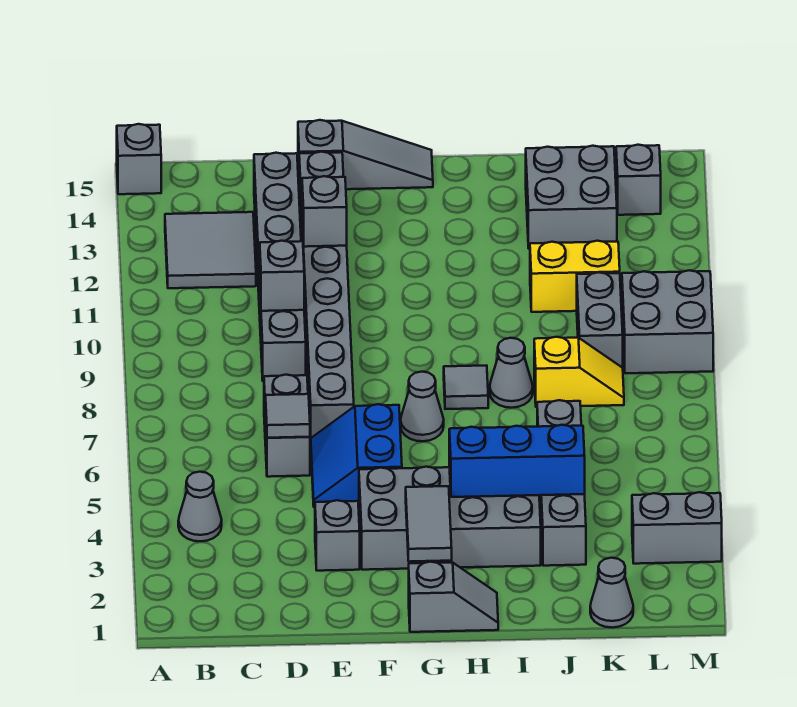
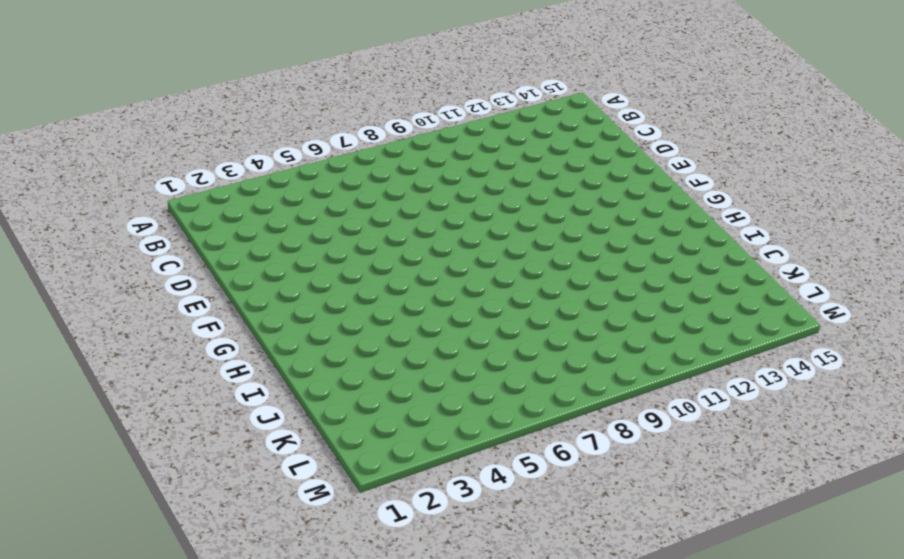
none -> grey brick A15 level 1
none -> grey cone B4 level 1
none -> grey tile B12:C13 level 1

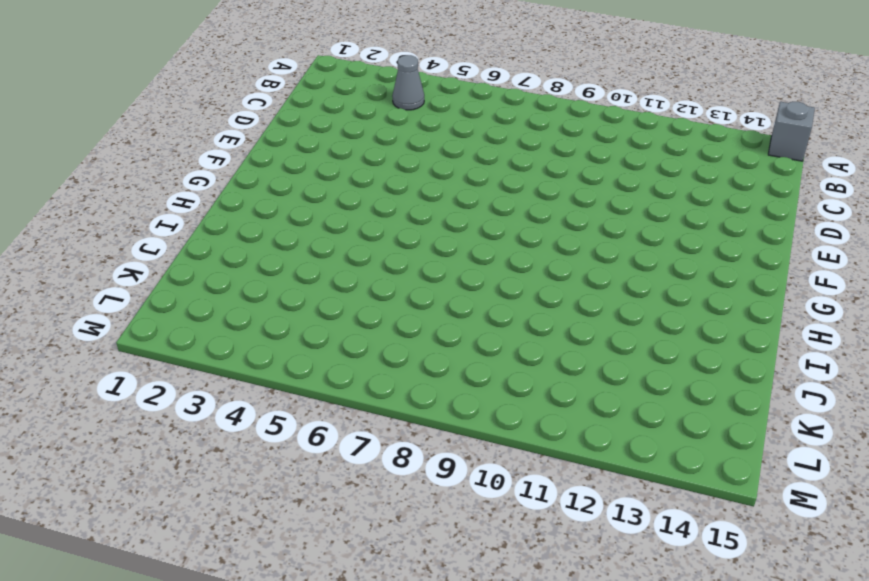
none -> grey tile B12:C13 level 1
none -> grey brick D6:D7 level 1
none -> grey brick D9:D14 level 1

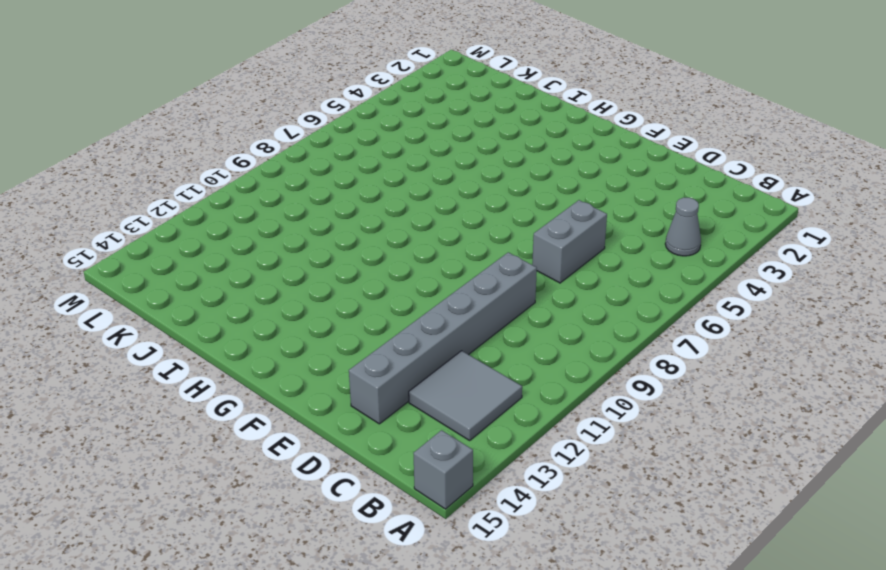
none -> grey brick E3 level 1
none -> blue slope E5:F6 level 1 top F
none -> grey brick E7:E14 level 1

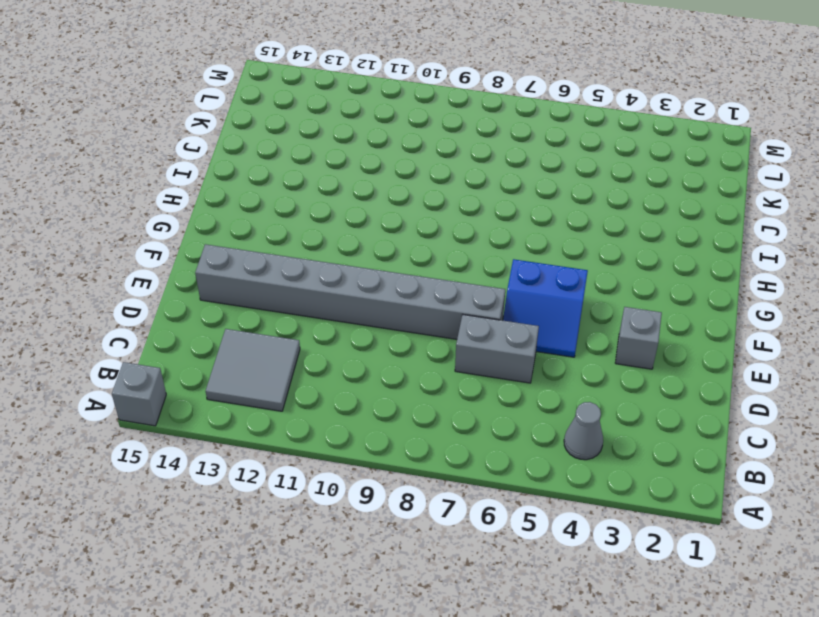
none -> grey brick D9:D14 level 1
none -> grey slope E15:G15 level 1 top E
none -> grey brick F3:I4 level 1

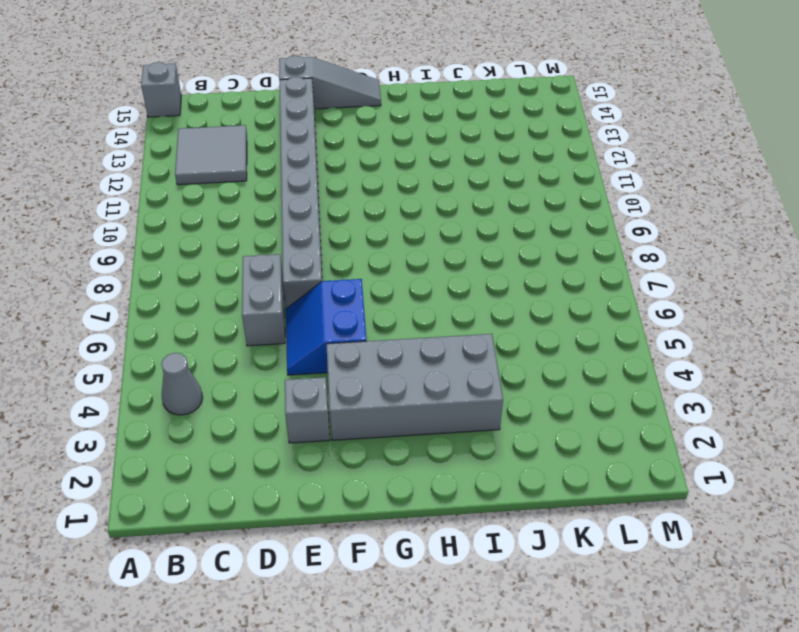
none -> grey brick D9:D14 level 1
none -> grey slope G1:H1 level 1 top G
none -> grey cone G7 level 1

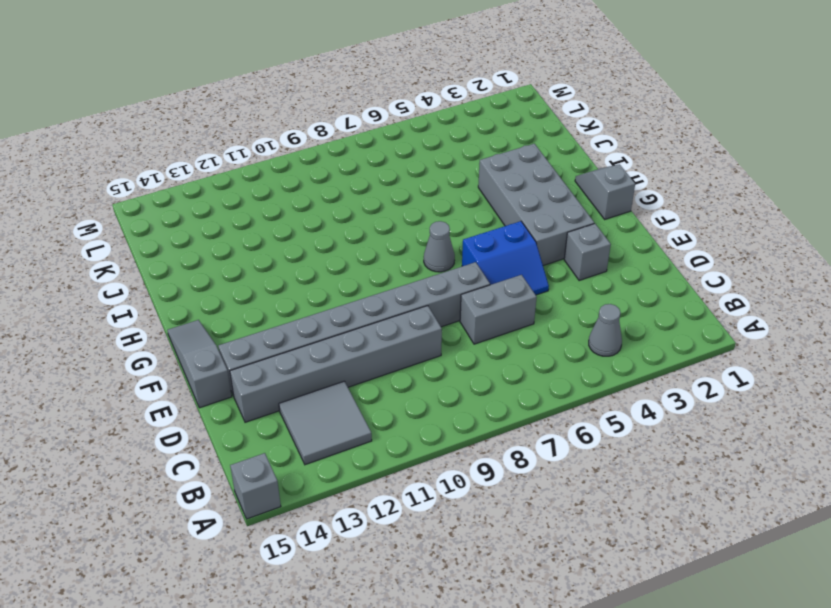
none -> grey tile H8 level 1
none -> grey cone I8 level 1
none -> grey brick J3:J6 level 1

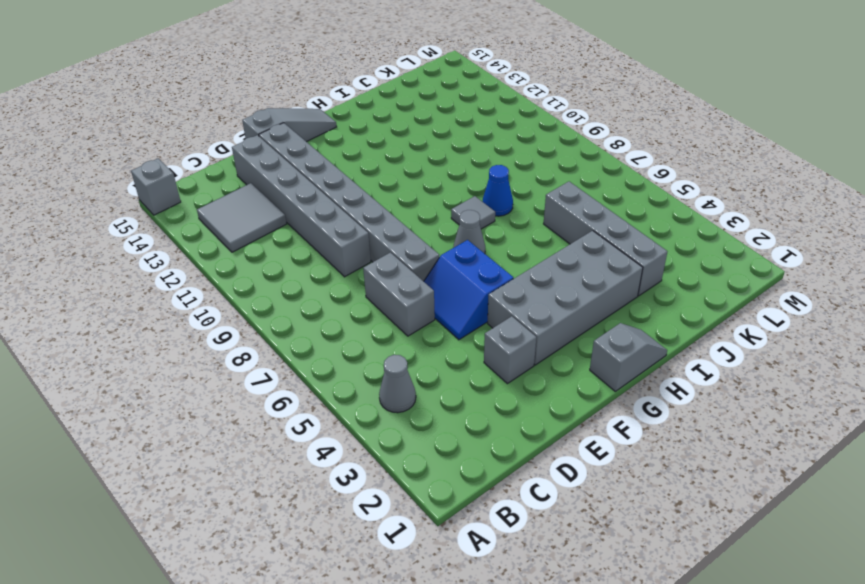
blue cone I8 level 1 -> grey cone I8 level 1
none -> yellow slope J8:K8 level 1 top J
none -> yellow brick J11:K11 level 1
none -> grey brick J13:K14 level 1

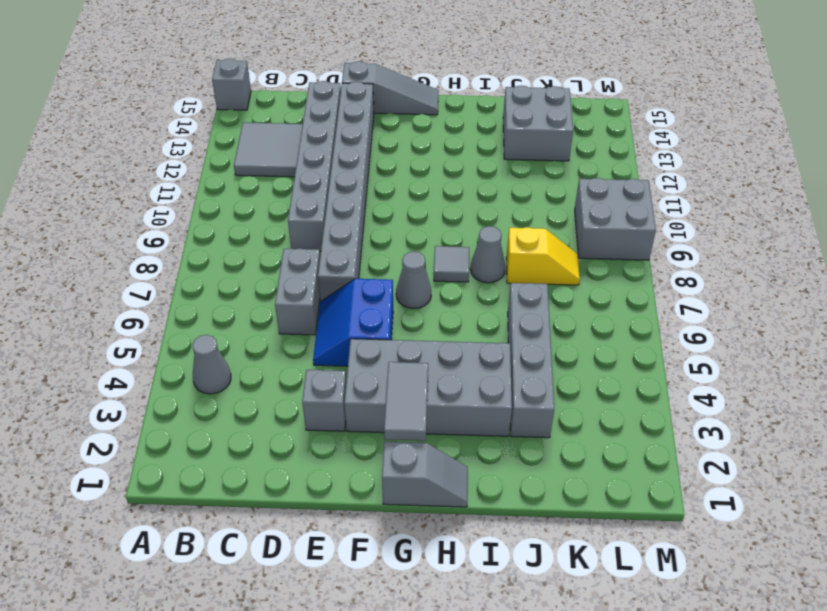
none -> yellow brick J11:K11 level 1
none -> grey cone K1 level 1
none -> grey brick K9:K10 level 1

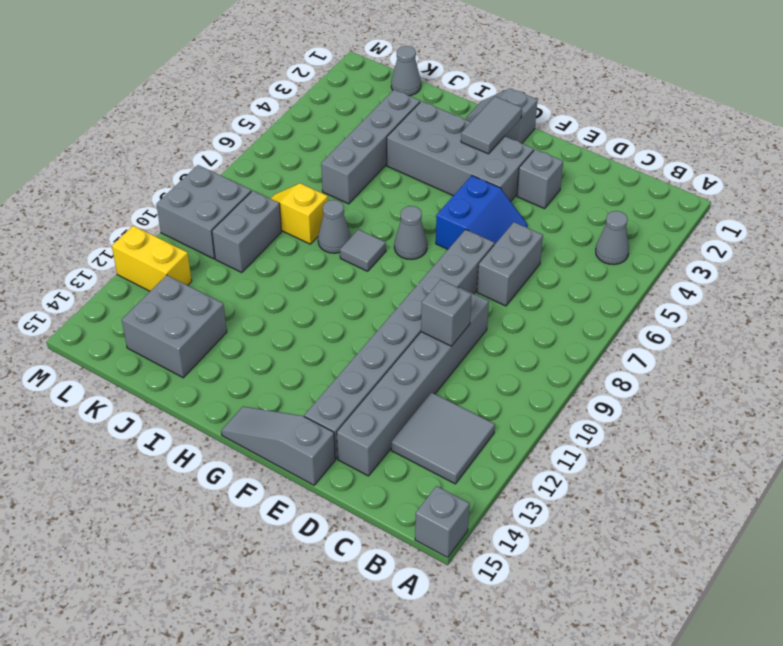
yellow brick L12:M12 level 1 -> yellow brick J11:K11 level 1
none -> grey brick L3:M3 level 1
none -> grey brick L14 level 1
none -> grey tile D6 level 2

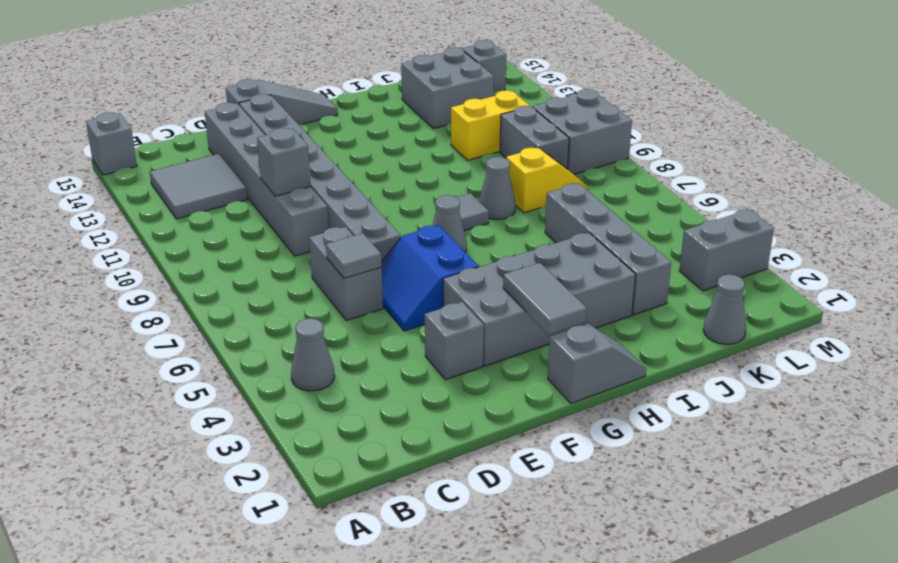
none -> grey brick E12 level 2
none -> blue brick H4:J4 level 2

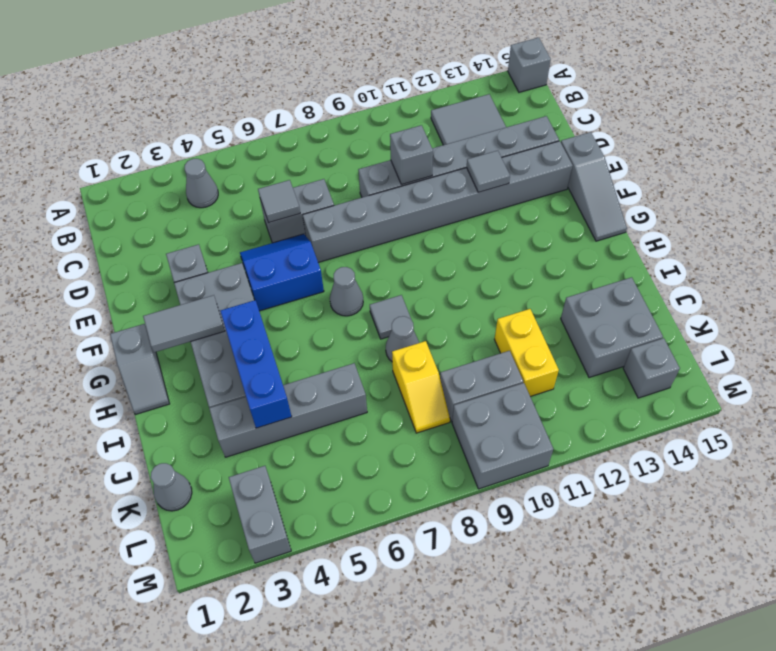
grey tile E12 level 2 -> grey brick E12 level 2

